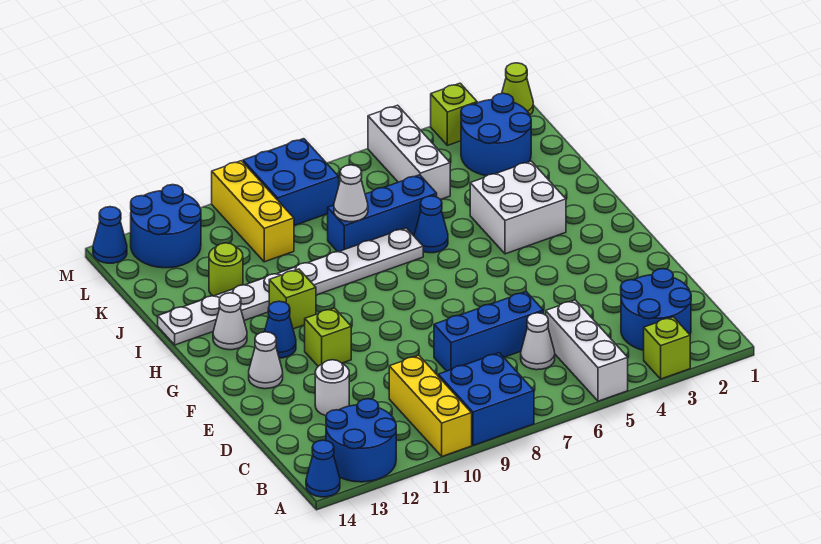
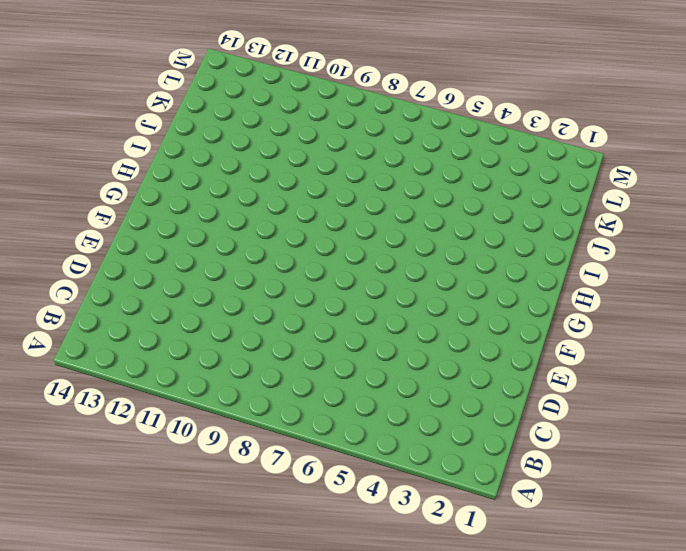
none -> lime brick A3 level 1
none -> white brick A5:C5 level 1
none -> blue brick A8:B9 level 1

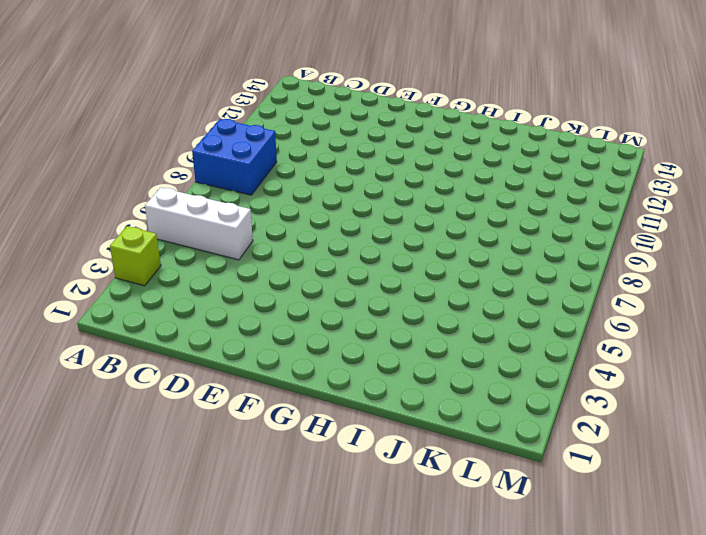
none -> yellow brick A10:C10 level 1
none -> blue round brick A12:B13 level 1
none -> blue cone A14 level 1

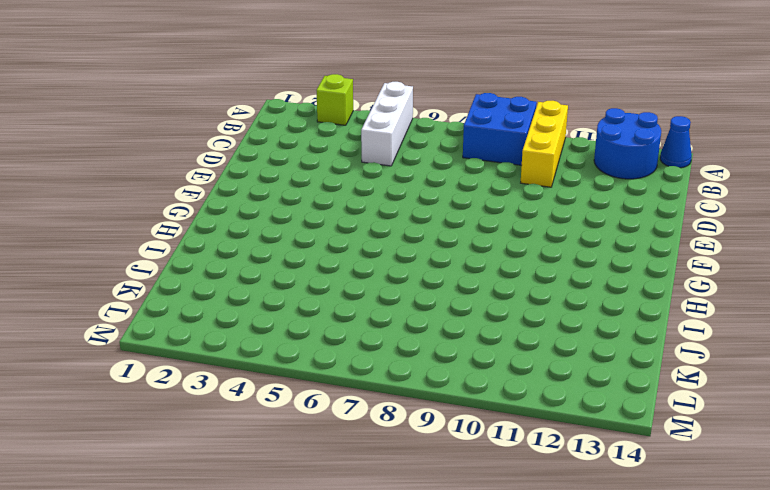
none -> blue round brick B2:C3 level 1
none -> white cone C6 level 1
none -> blue brick D6:D8 level 1

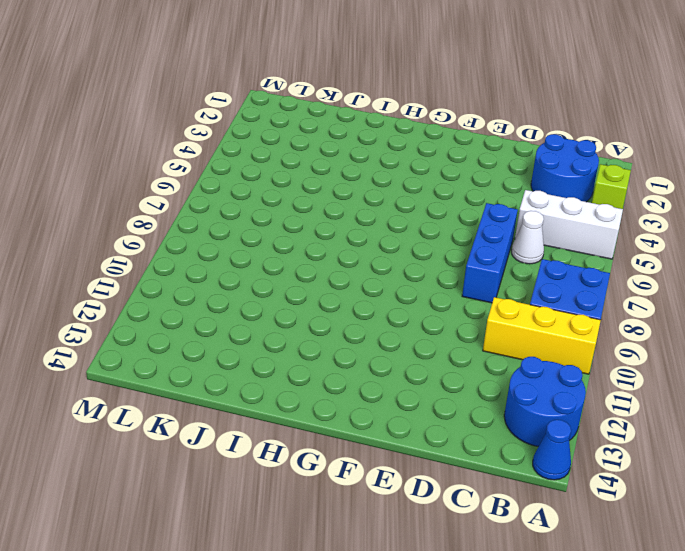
none -> white round brick D12 level 1
none -> lime brick F11 level 1
none -> white cone F13 level 1

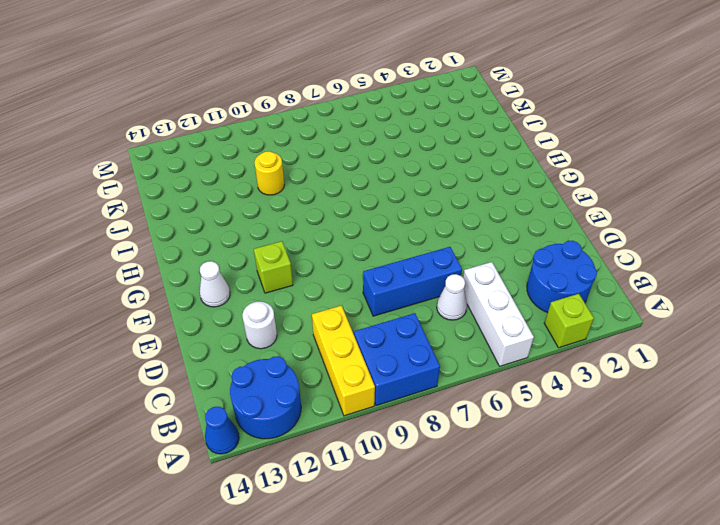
yellow round brick J10 level 1 -> none
none -> blue cone G12 level 1
none -> white brick H3:I4 level 1
none -> lime brick H11 level 1

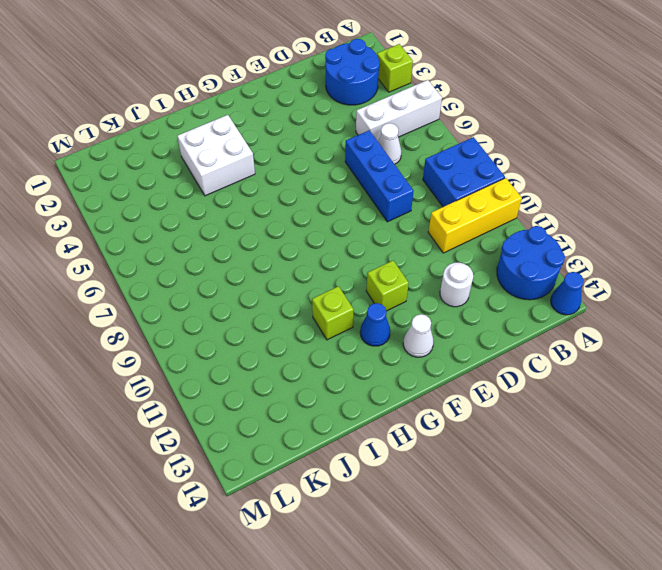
none -> white cone H13 level 1
none -> blue cone I6 level 1
none -> white plate I7:I14 level 1

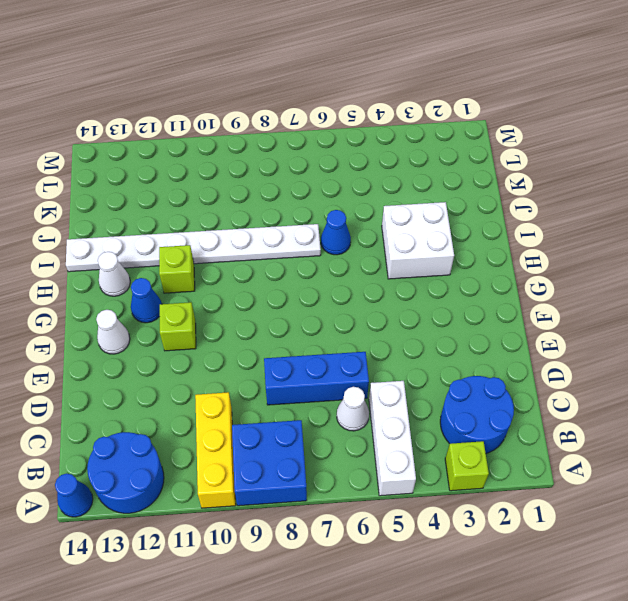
none -> white round brick D12 level 1
none -> blue brick J6:J8 level 1
none -> lime round brick J12 level 1

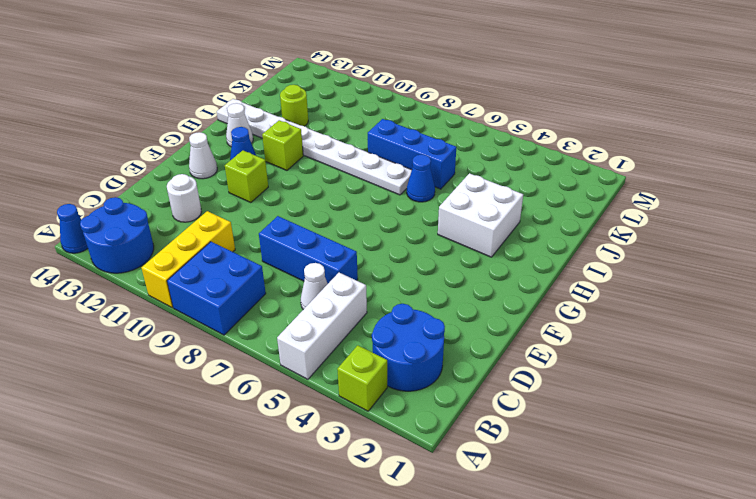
none -> blue round brick K2:L3 level 1
none -> white brick K5:M5 level 1
none -> yellow brick K10:M10 level 1

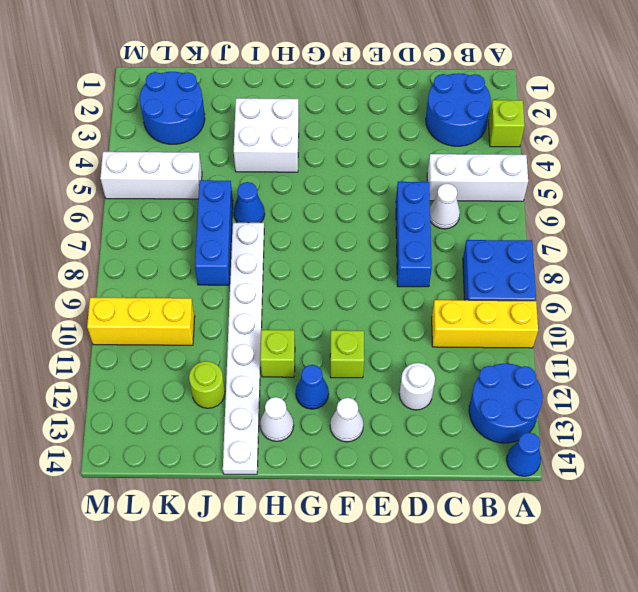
none -> blue brick L8:M9 level 1
none -> blue round brick L12:M13 level 1
none -> lime cone M1 level 1

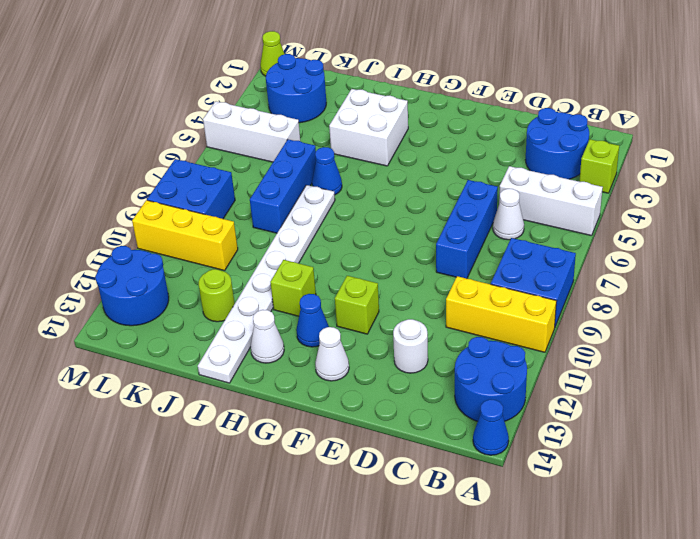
none -> lime brick M3 level 1
none -> blue cone M14 level 1
none -> white cone J8 level 2

